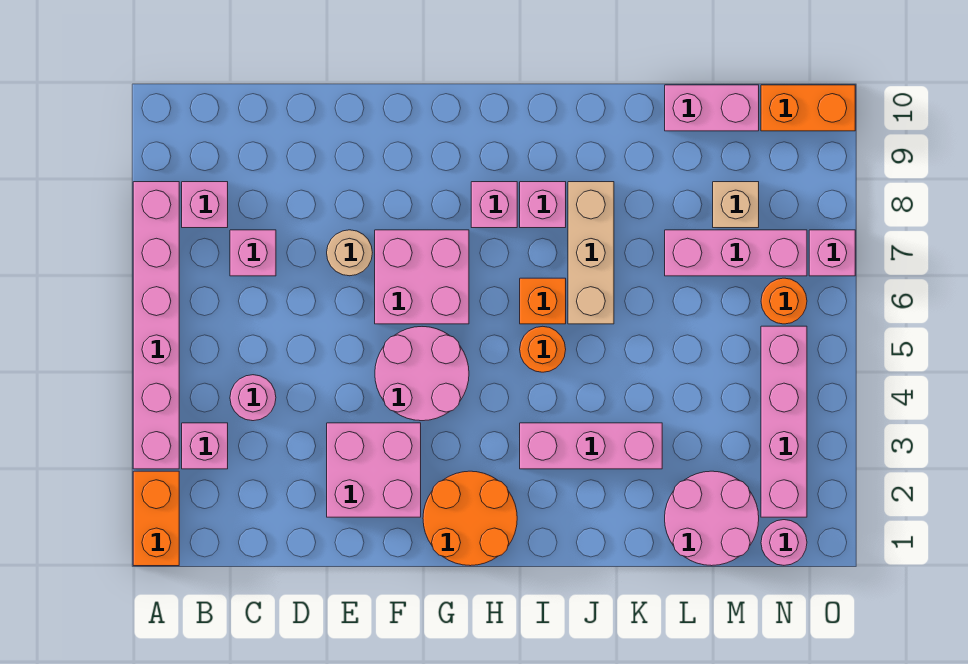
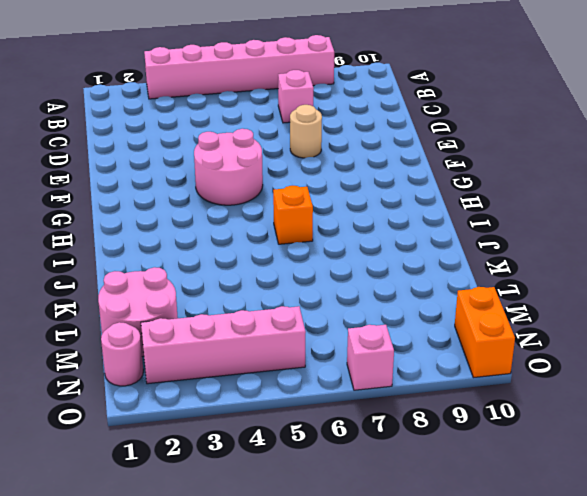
none -> orange brick A1:A2 level 1
none -> pink brick B3 level 1
none -> pink brick B8 level 1

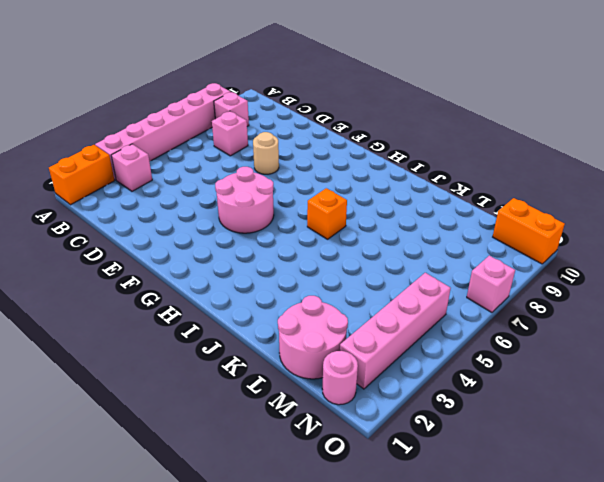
none -> pink round brick C4 level 1
none -> pink brick E2:F3 level 1
none -> pink brick F6:G7 level 1

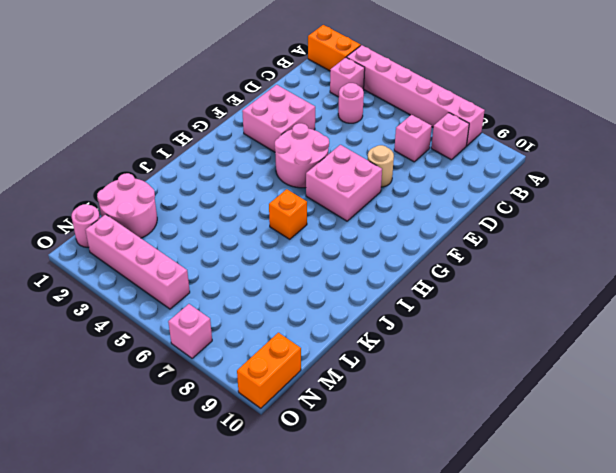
none -> orange round brick G1:H2 level 1
none -> pink brick H8 level 1
none -> pink brick I3:K3 level 1

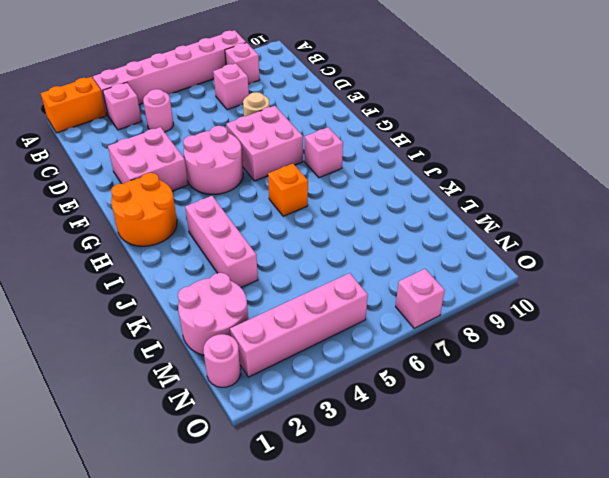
none -> orange round brick I5 level 1
none -> pink brick I8 level 1
none -> tan brick J6:J8 level 1

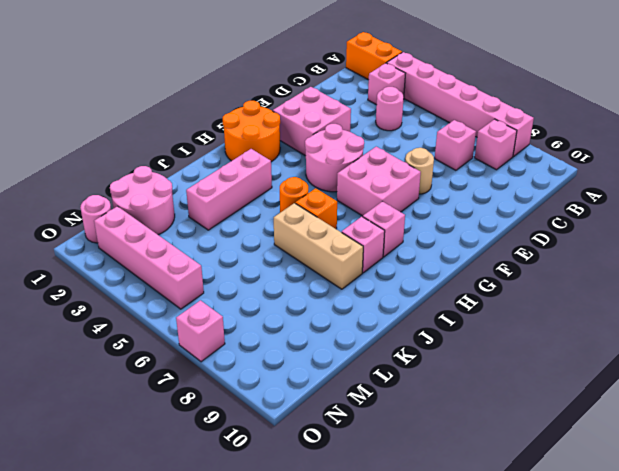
none -> pink brick L7:N7 level 1
none -> pink brick L10:M10 level 1
none -> tan brick M8 level 1

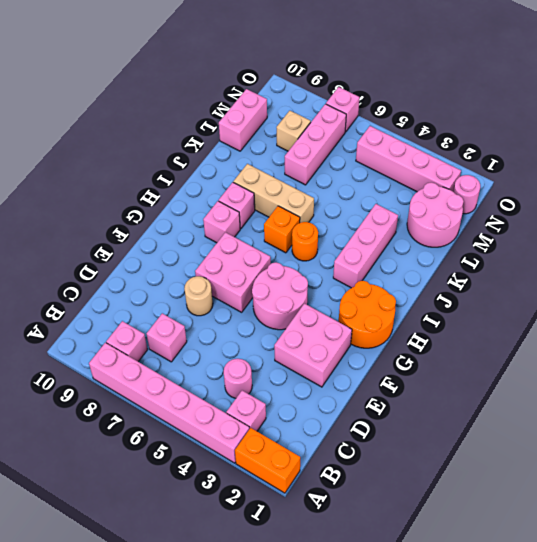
none -> orange round brick N6 level 1
none -> orange brick N10:O10 level 1

